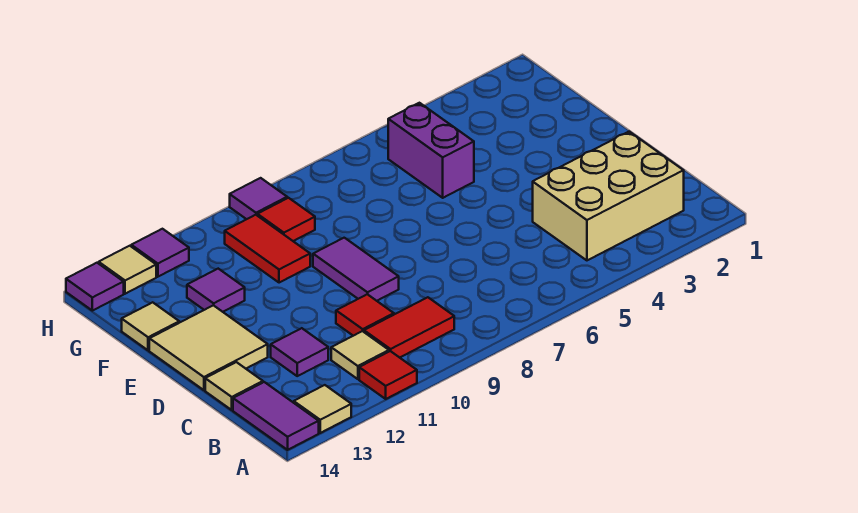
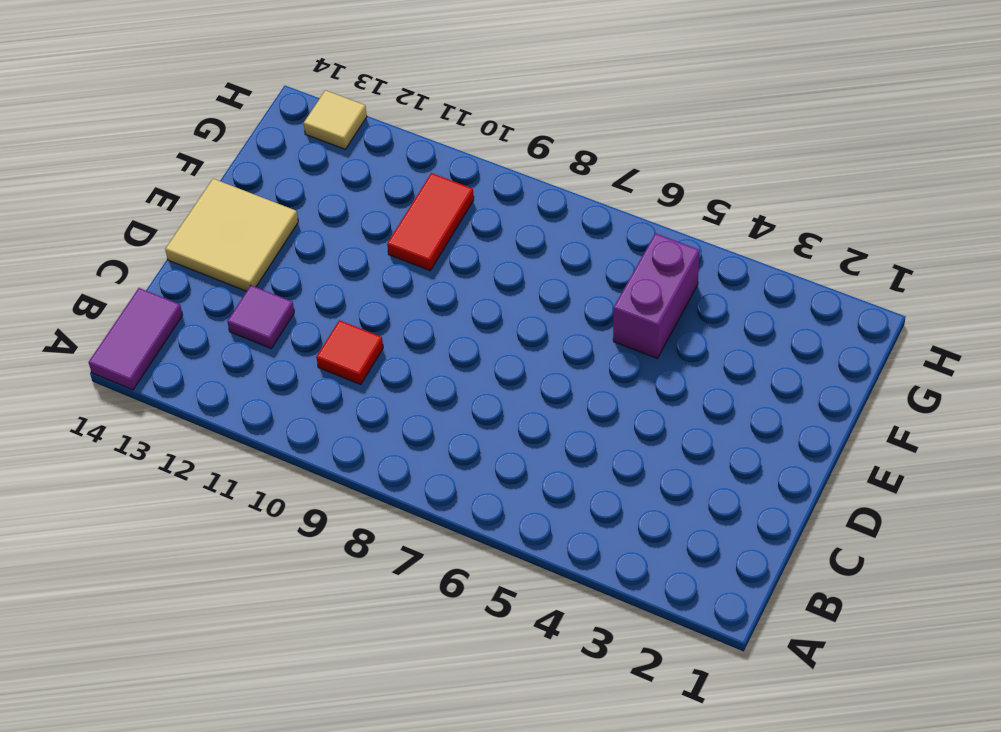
none -> red tile A11 level 1
none -> tan tile A13 level 1
none -> tan brick B2:C4 level 1

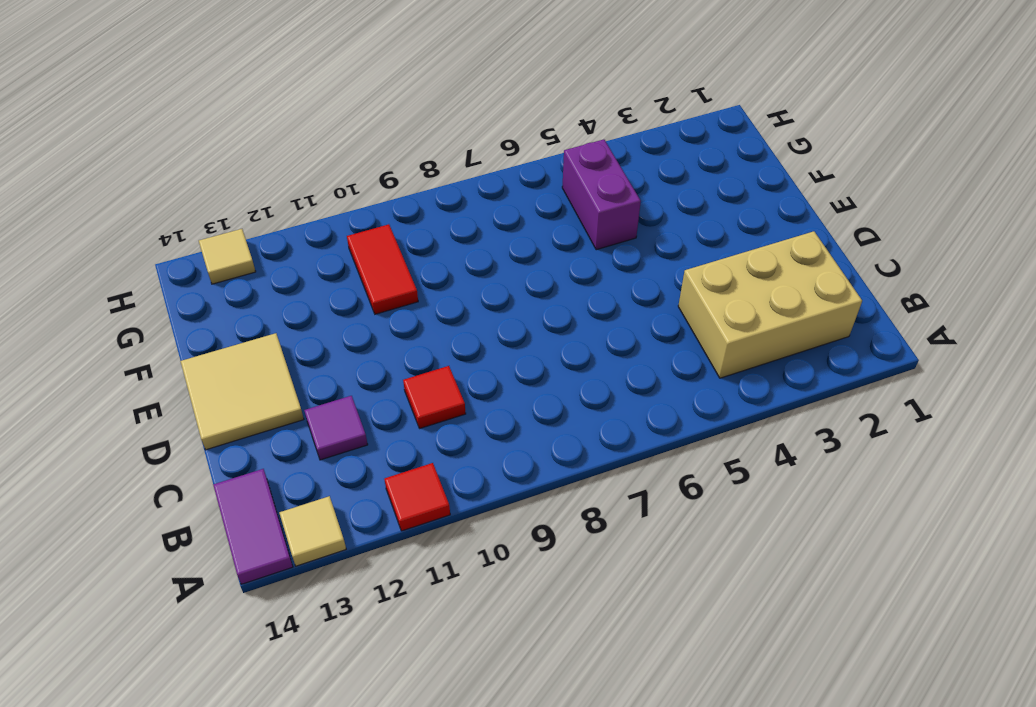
none -> red tile B9:B10 level 1
none -> tan tile B11 level 1
none -> tan tile C14 level 1

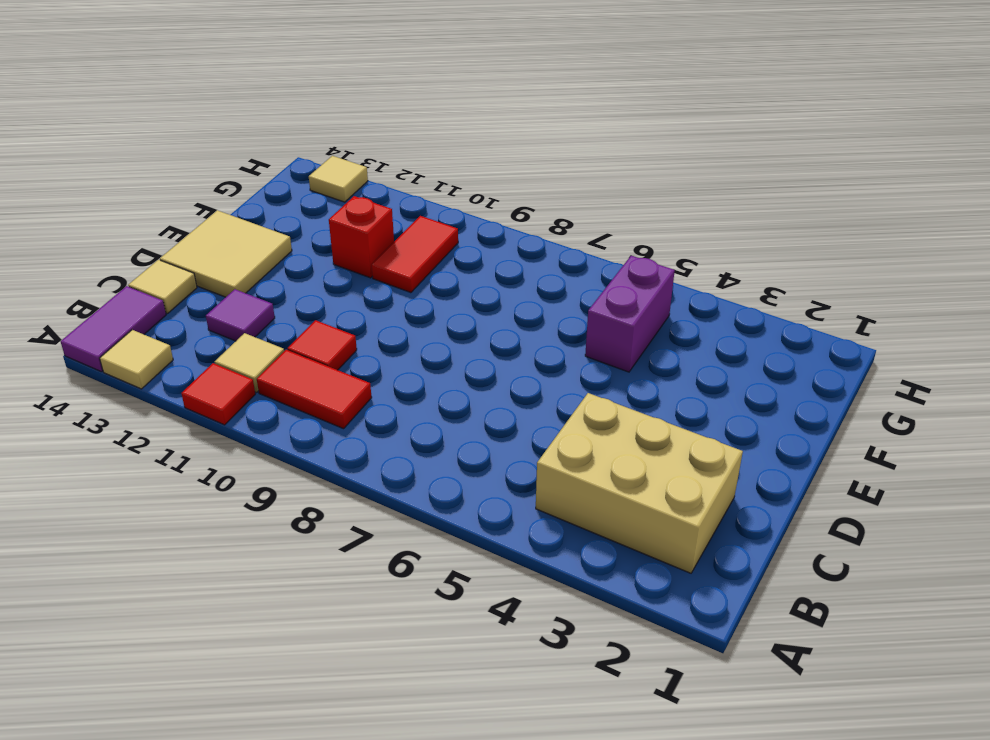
red brick F11 level 1 -> none
none -> purple tile D9:E9 level 1
none -> purple tile F12 level 1
none -> tan tile F14 level 1

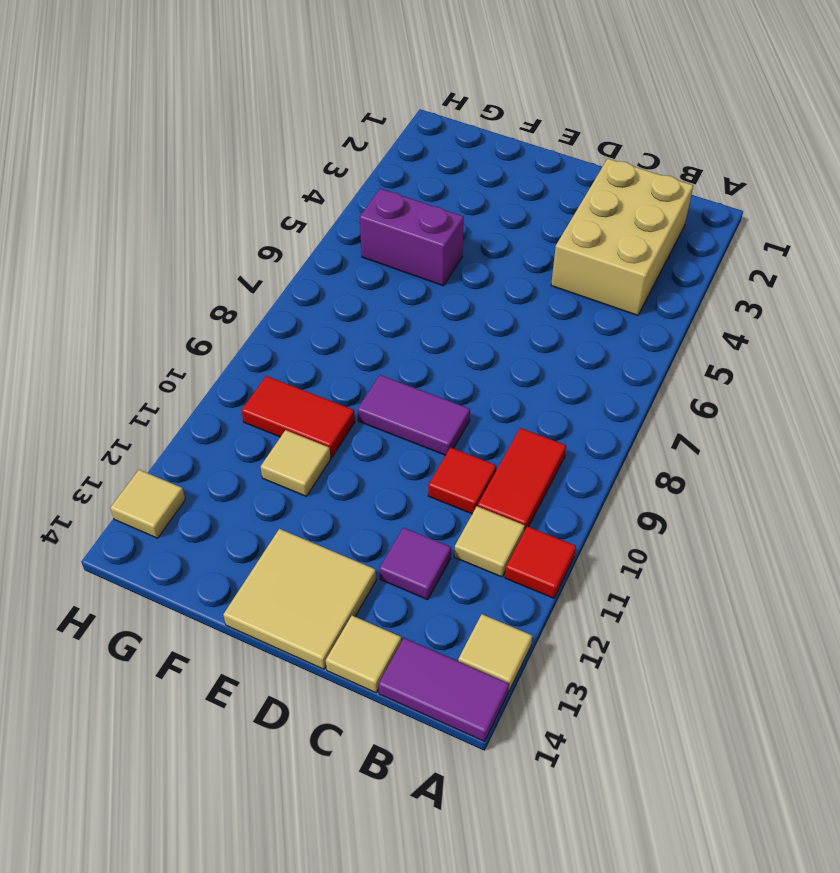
tan tile F11 level 1 -> tan tile F14 level 1
none -> purple tile F12 level 1
none -> red tile G9 level 1
none -> purple tile H9 level 1

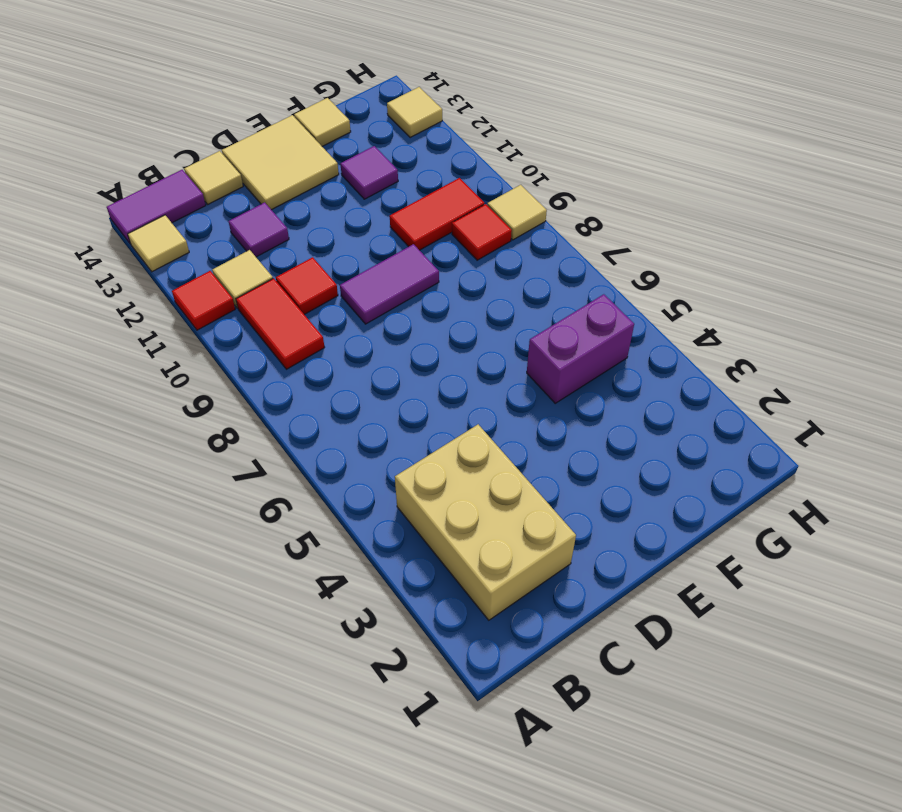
tan tile H9 level 1 -> purple tile H9 level 1
none -> purple tile H12 level 1
none -> purple tile H14 level 1

